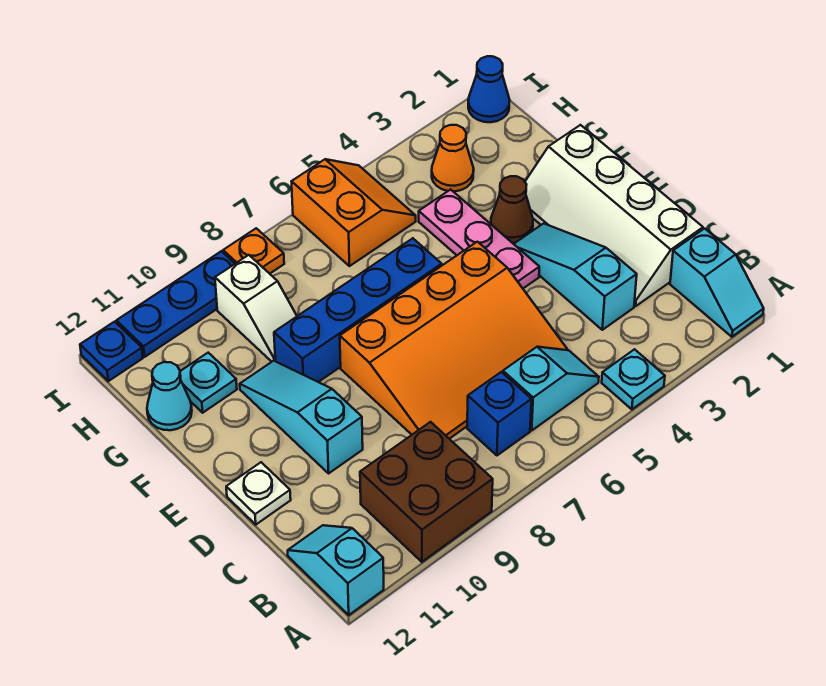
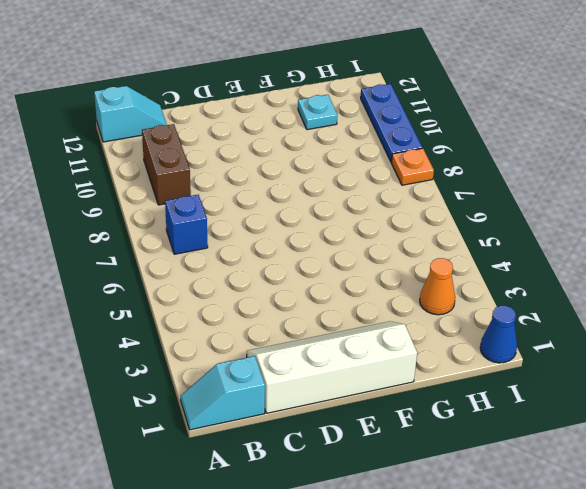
brown brick B9:B10 level 1 -> brown brick A9:B10 level 1
none -> cyan plate A4 level 1
none -> cyan slope B5:B6 level 1 top 6
none -> cyan slope C3:E3 level 1 top C

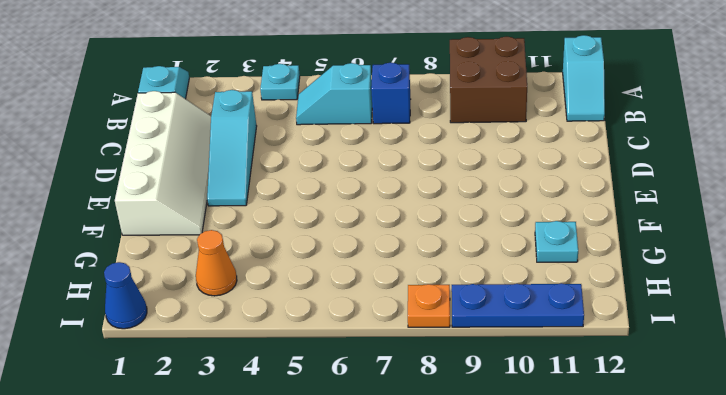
none -> orange slope C5:E8 level 1 top E
none -> cyan slope D10:F10 level 1 top D
none -> white plate D12 level 1

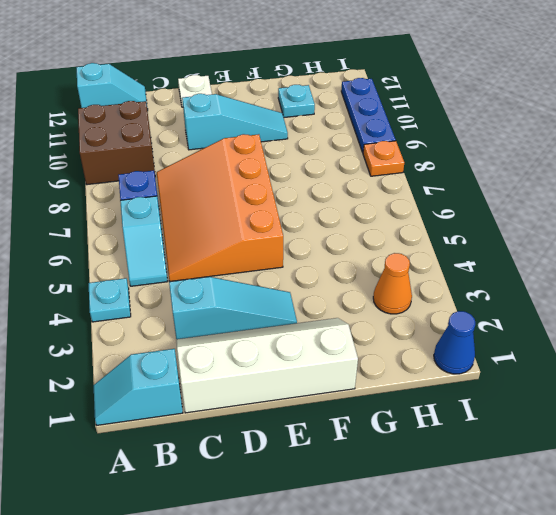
none -> pink plate E4:G4 level 1
none -> brown cone F3 level 1
none -> blue brick F6:F9 level 1

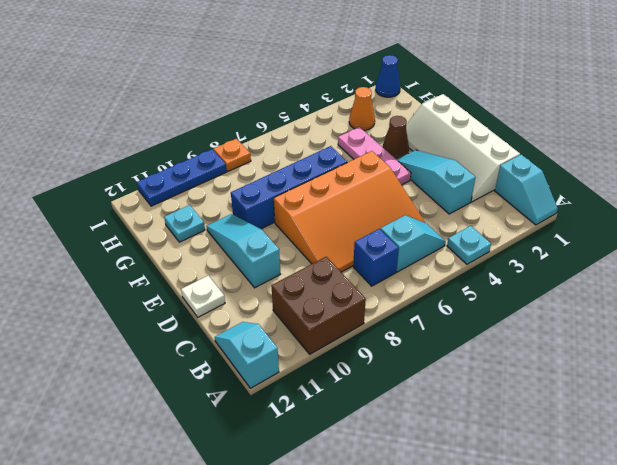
none -> white slope G9:H9 level 1 top H
none -> cyan cone G12 level 1
none -> orange slope H5:I6 level 1 top 6

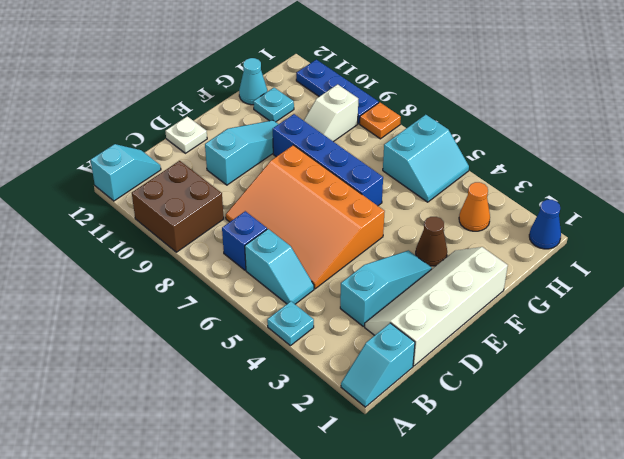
cyan slope H5:I6 level 1 top 6 -> orange slope H5:I6 level 1 top 6
none -> pink plate E4:G4 level 1
none -> blue plate I12 level 1

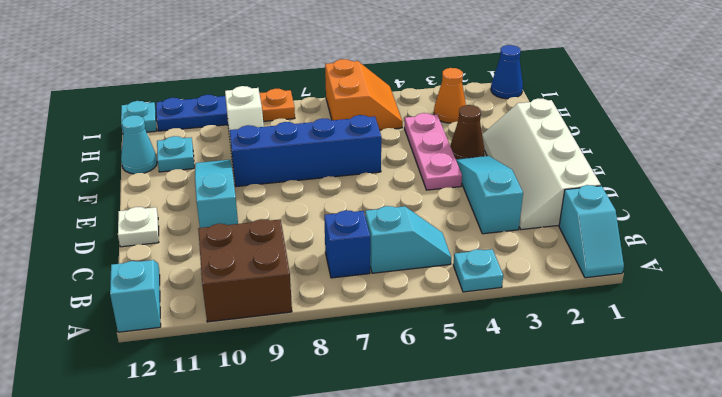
cyan plate I12 level 1 -> blue plate I12 level 1
none -> orange slope C5:E8 level 1 top E

